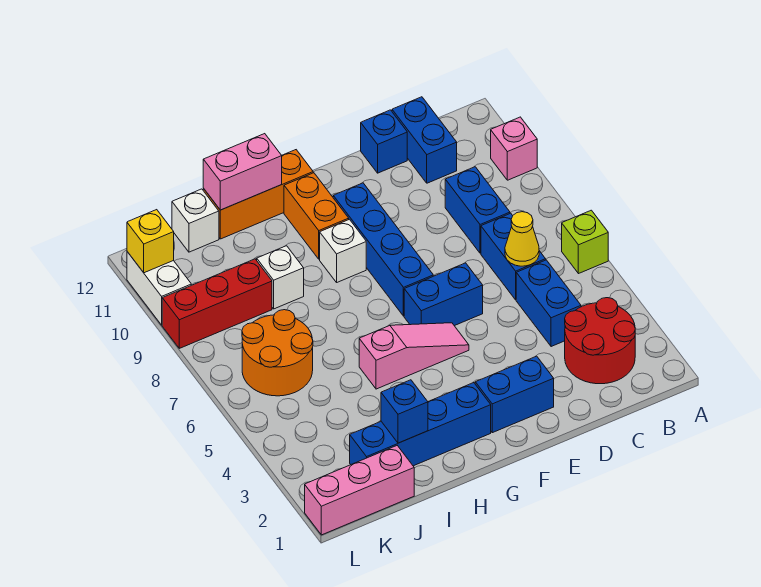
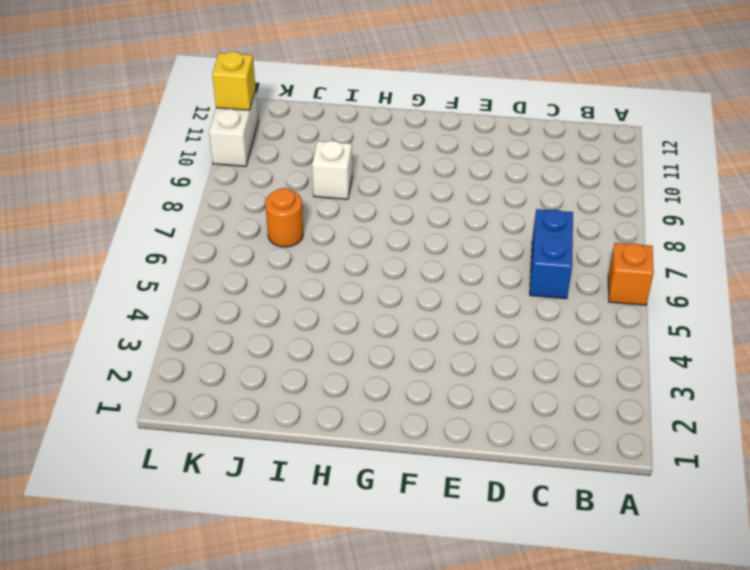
orange brick A6 level 1 -> lime brick A6 level 1
orange round brick J7 level 1 -> orange round brick J6:K7 level 1
none -> pink brick A10 level 1
none -> red round brick B2:C3 level 1
none -> blue brick C4:C5 level 1

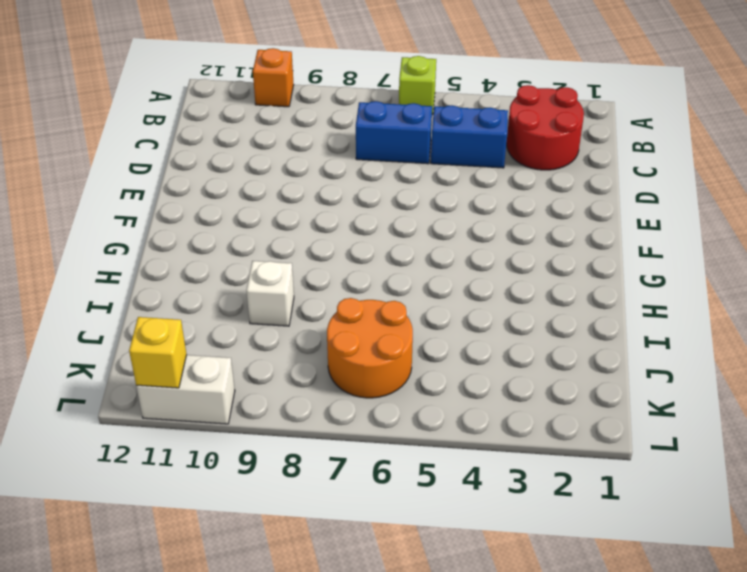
orange brick A10 level 1 -> pink brick A10 level 1
none -> blue brick C8:C9 level 1
none -> blue brick C11:C12 level 1
none -> blue brick D12 level 1

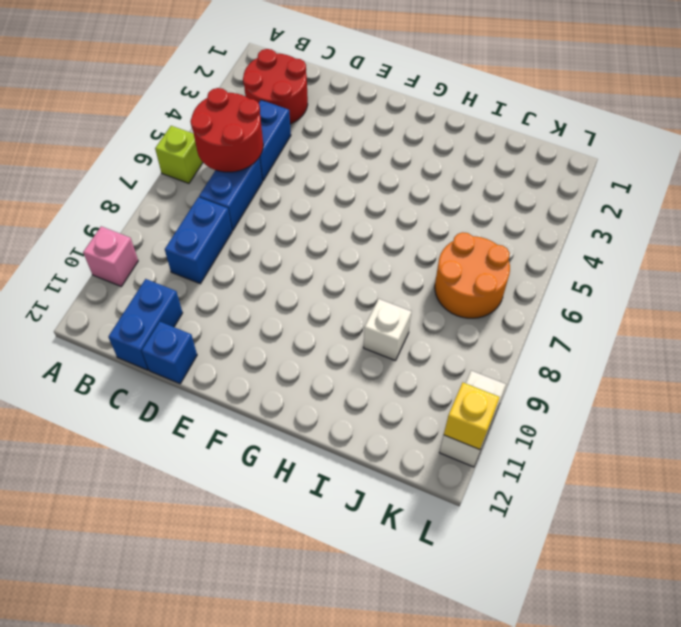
red round brick B5:C6 level 2 -> yellow cone C6 level 2
none -> blue brick E2:F2 level 1
none -> blue brick E6:F6 level 1
none -> pink slope F5:H5 level 1 top H

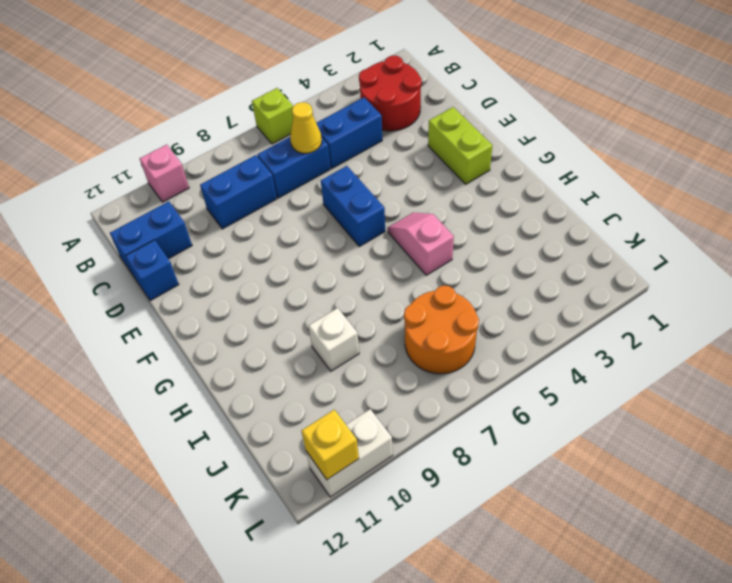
lime brick E2:F2 level 1 -> blue brick E2:F2 level 1
pink slope G5:H5 level 1 top H -> pink slope F5:H5 level 1 top H
none -> blue brick F7:F10 level 1
none -> blue brick G2:J2 level 1
none -> white brick G9 level 1

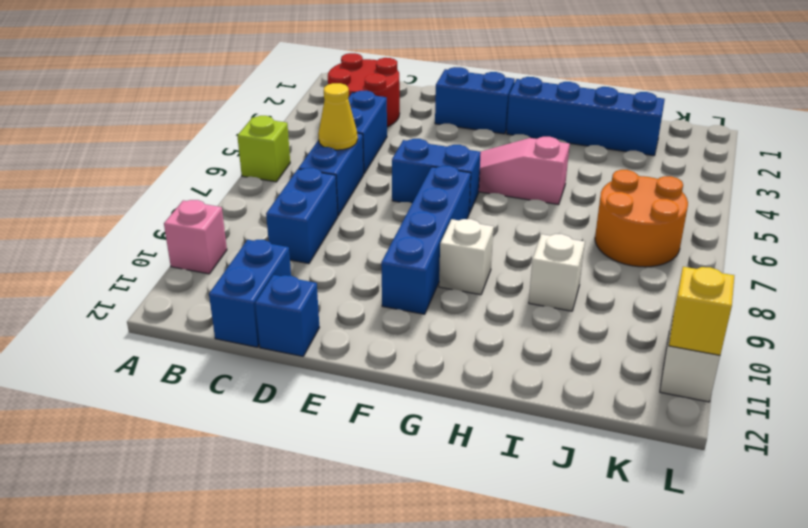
none -> orange brick G10:G11 level 1
none -> orange brick G12:I12 level 1
none -> pink brick J1:L1 level 1

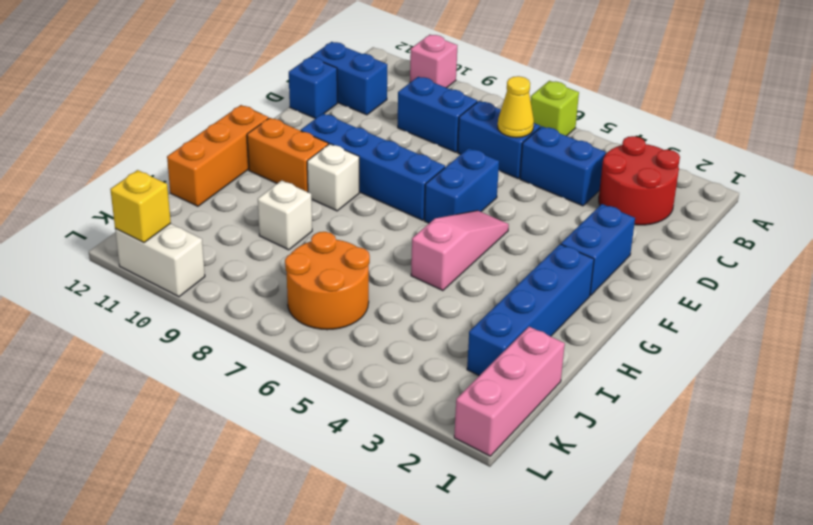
none -> red brick J9:L9 level 1
none -> white brick J12 level 1
none -> pink brick H12:I12 level 2

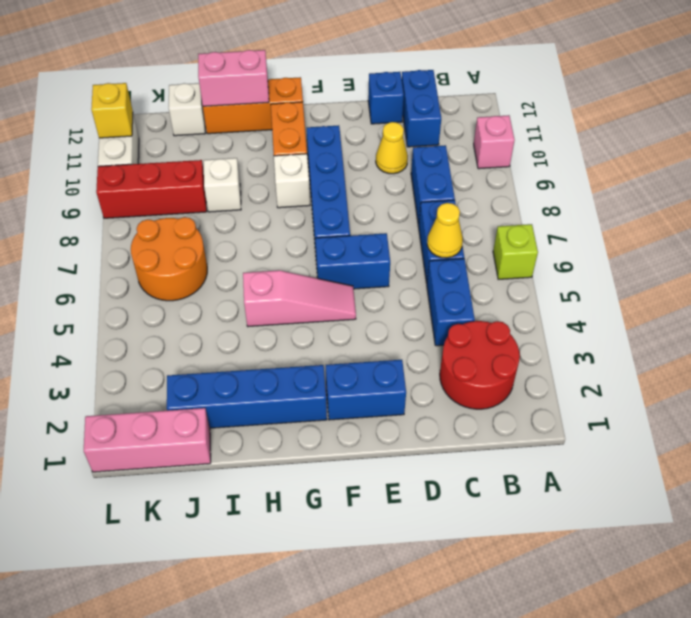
yellow cone D10 level 1 -> none
none -> blue brick I2 level 2

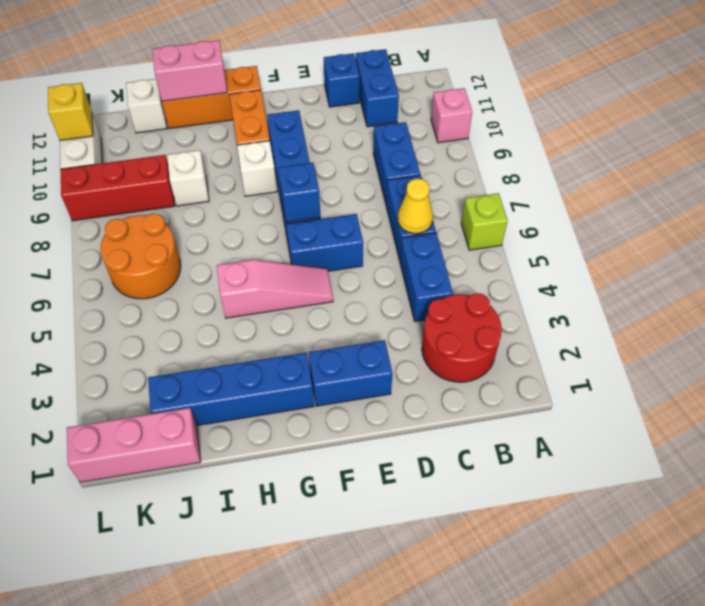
blue brick F7 level 2 -> blue brick I2 level 2

